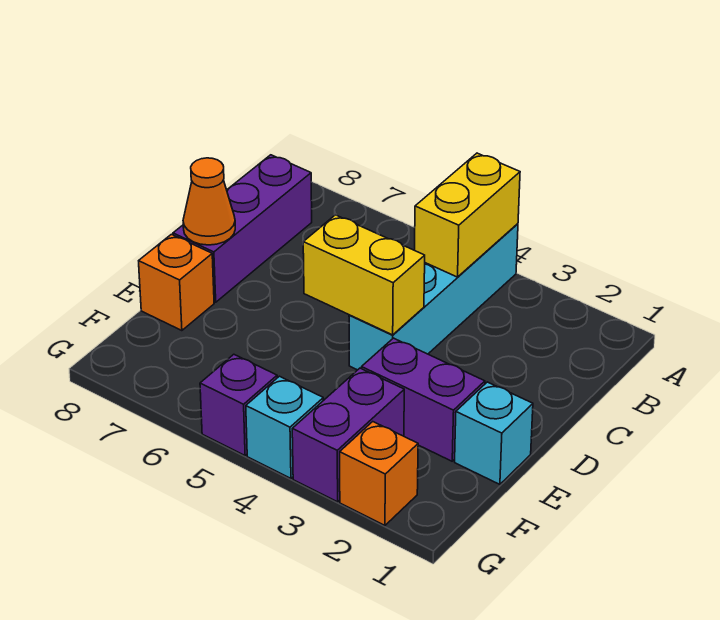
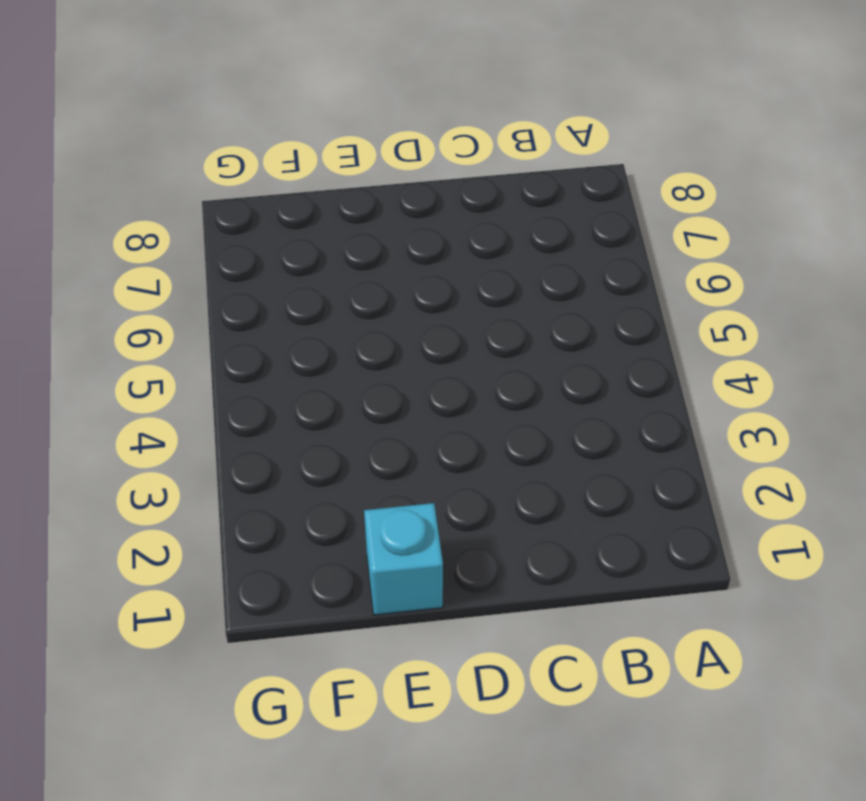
none -> cyan brick A4:D4 level 1
none -> purple brick B8:D8 level 1
none -> purple brick E2:E3 level 1

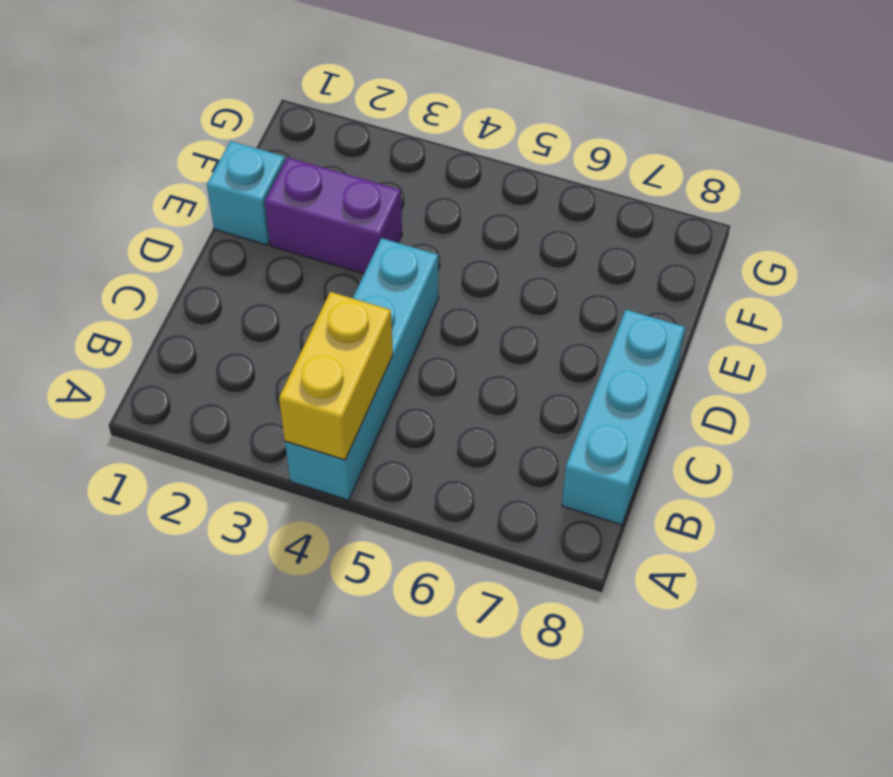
cyan brick B8:D8 level 1 -> purple brick B8:D8 level 1
none -> orange brick E8 level 1
none -> purple brick F3:G3 level 1
none -> orange brick G2 level 1

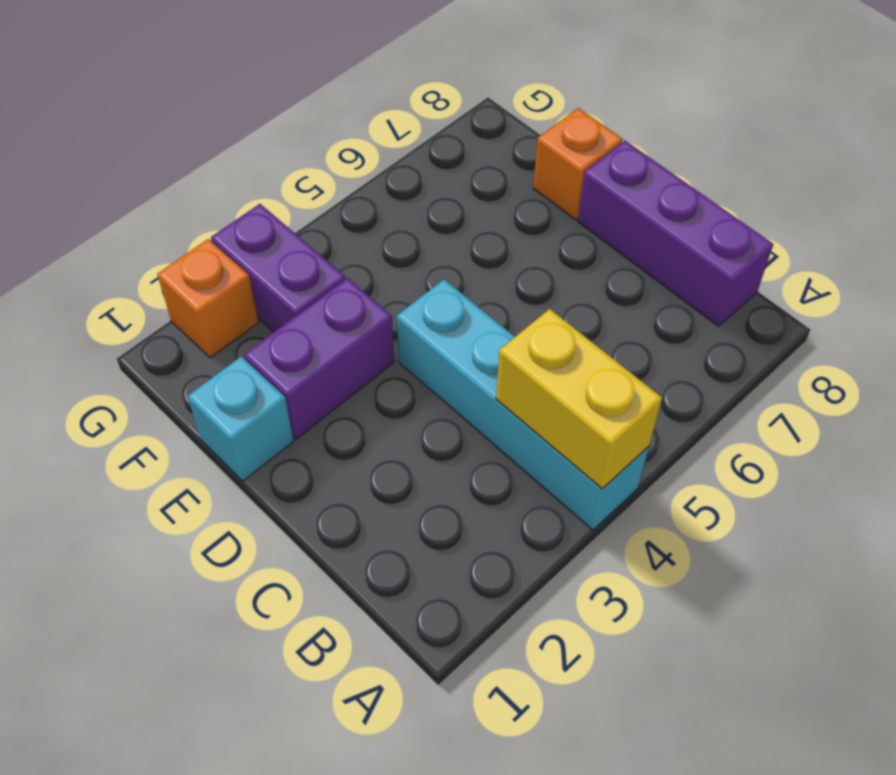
none -> cyan brick G4 level 1
none -> purple brick G5 level 1
none -> yellow brick D4:D5 level 2

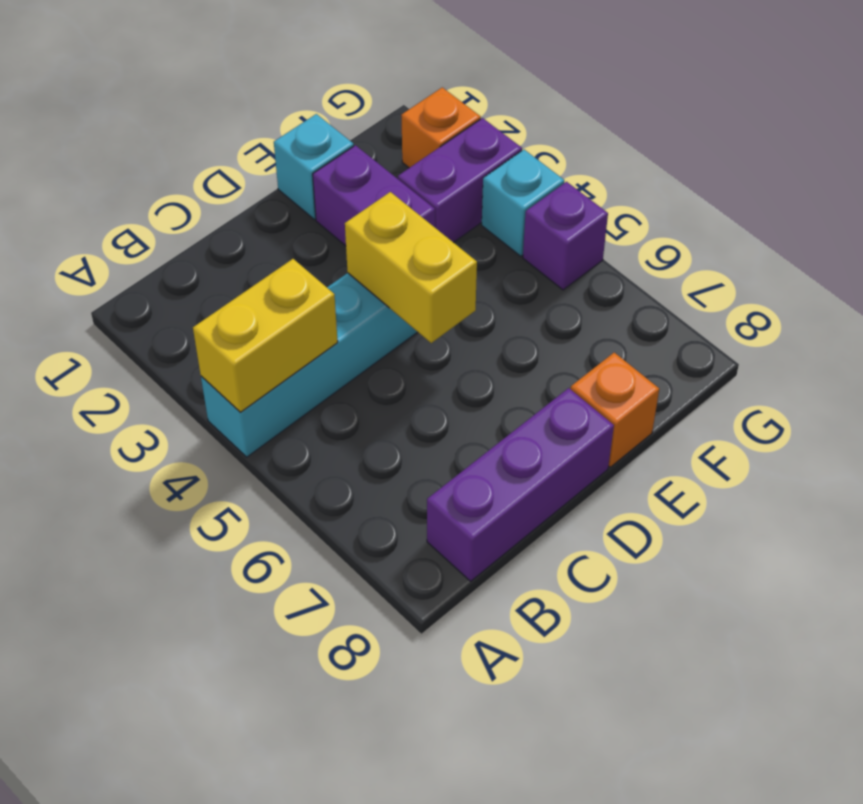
none -> orange cone D8 level 2

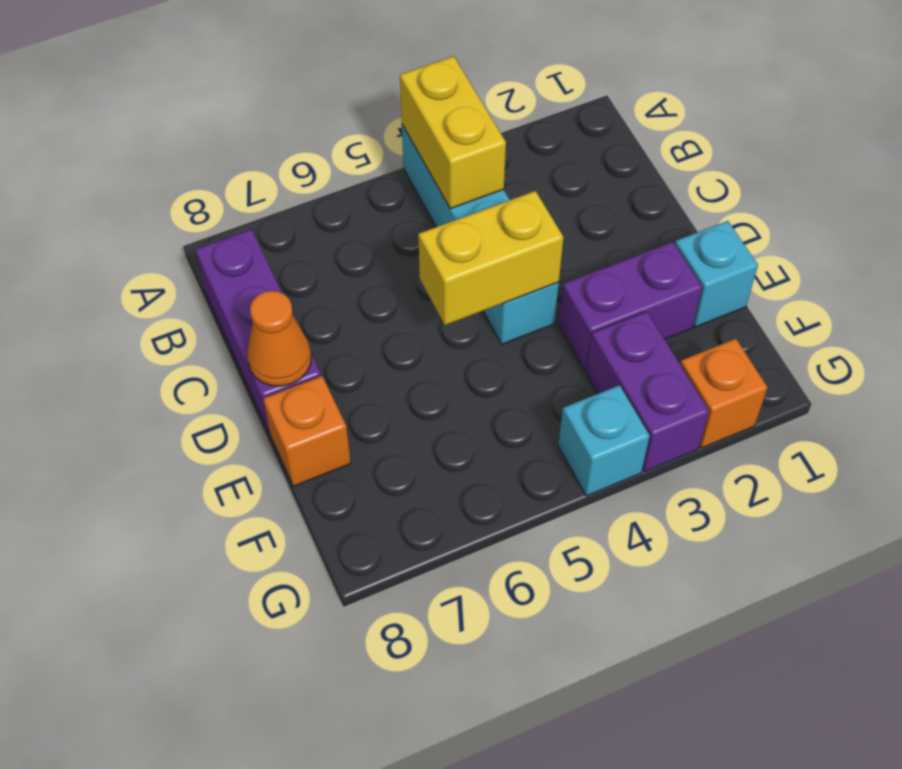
none -> purple brick G5 level 1

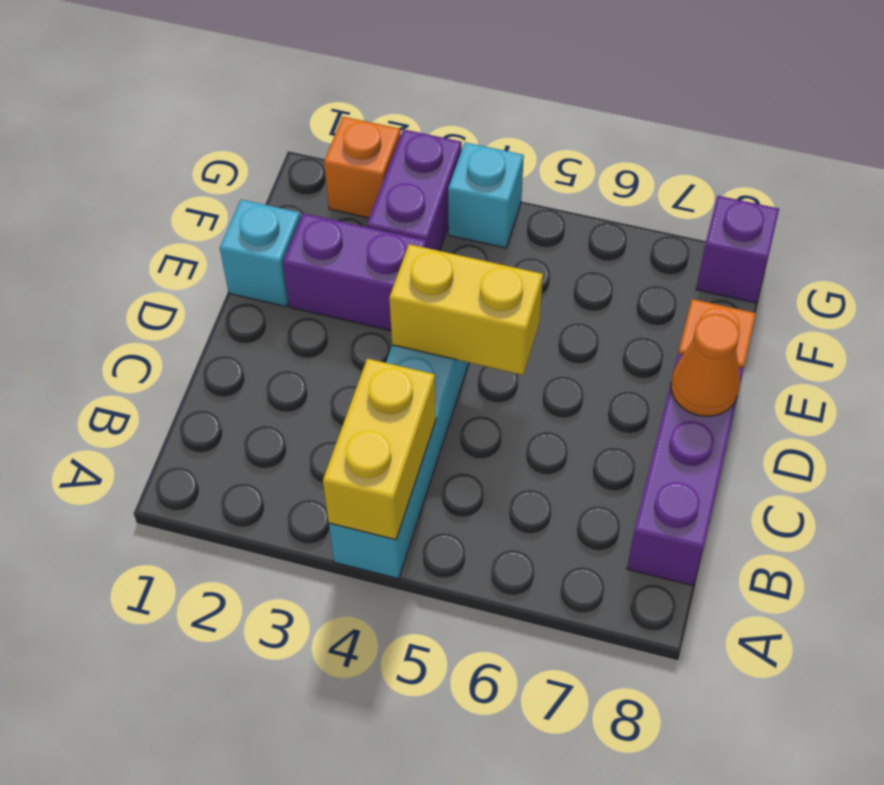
purple brick G8 level 1 -> purple brick G5 level 1

